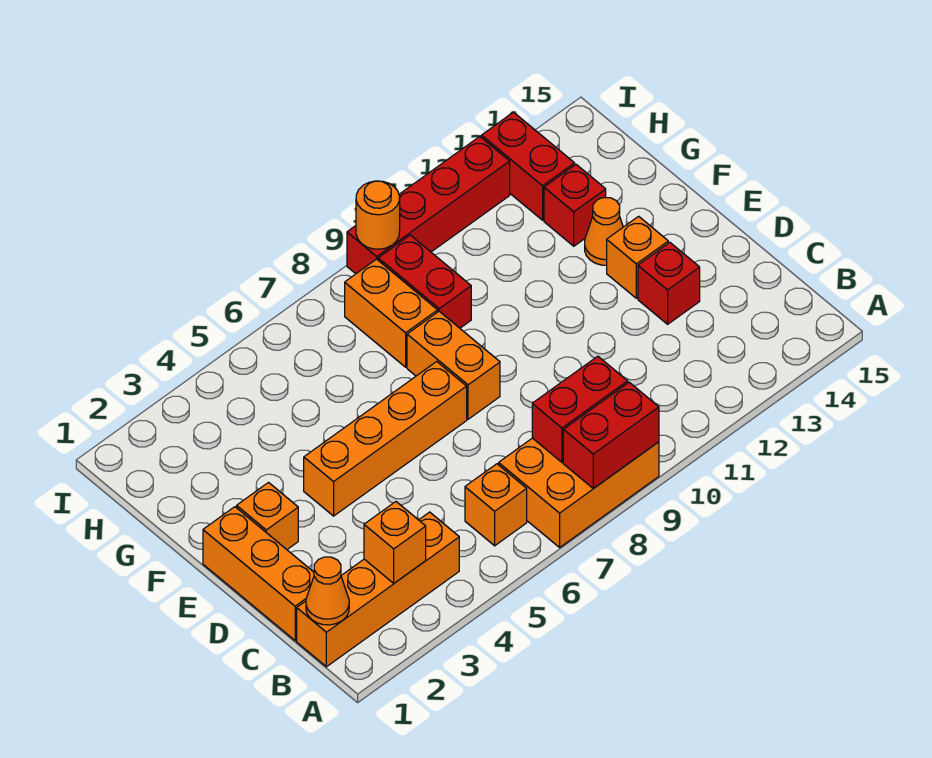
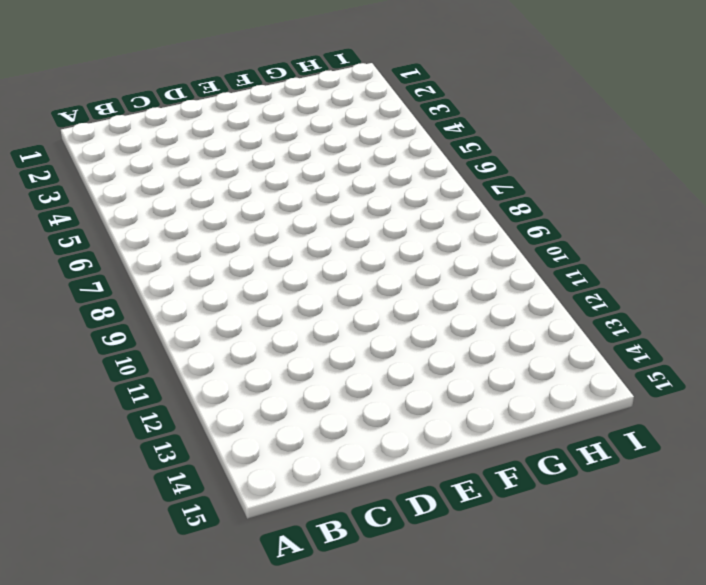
none -> orange brick A7:B9 level 1
none -> orange brick B1:B4 level 1
none -> orange brick B6 level 1

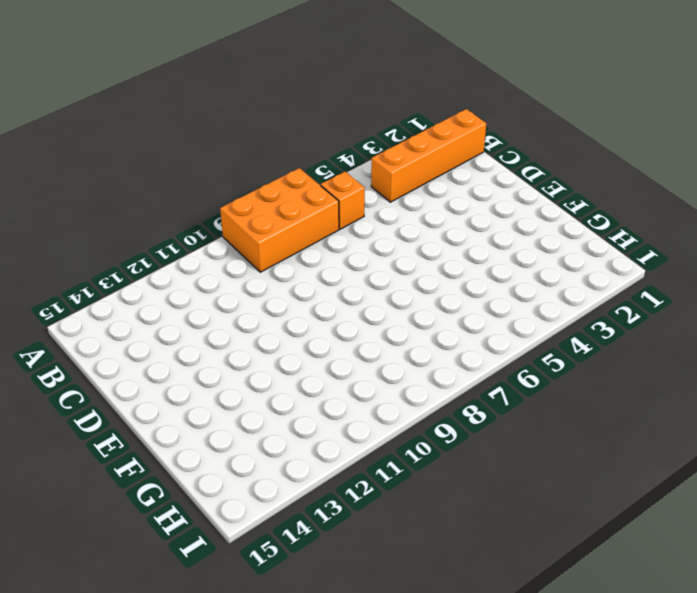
none -> orange brick C1:E1 level 1
none -> red brick D13 level 1
none -> orange brick E2 level 1

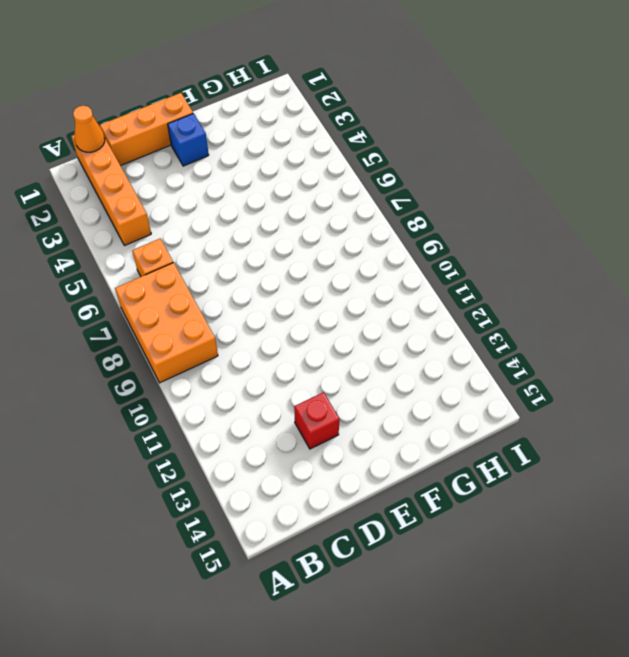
blue brick E2 level 1 -> orange brick E2 level 1
none -> orange brick E4:E7 level 1
none -> orange brick E8:F8 level 1
none -> orange brick E13 level 1

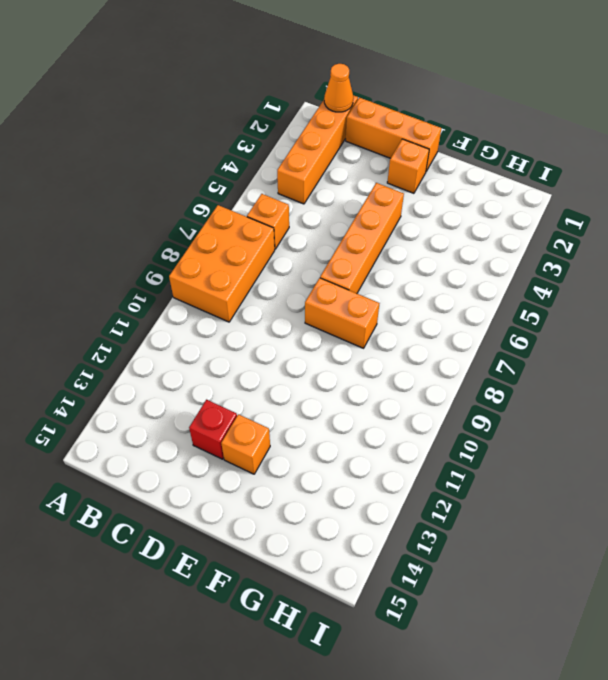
none -> orange cone F13 level 1
none -> orange brick G8:H8 level 1
none -> red brick G9:H9 level 1

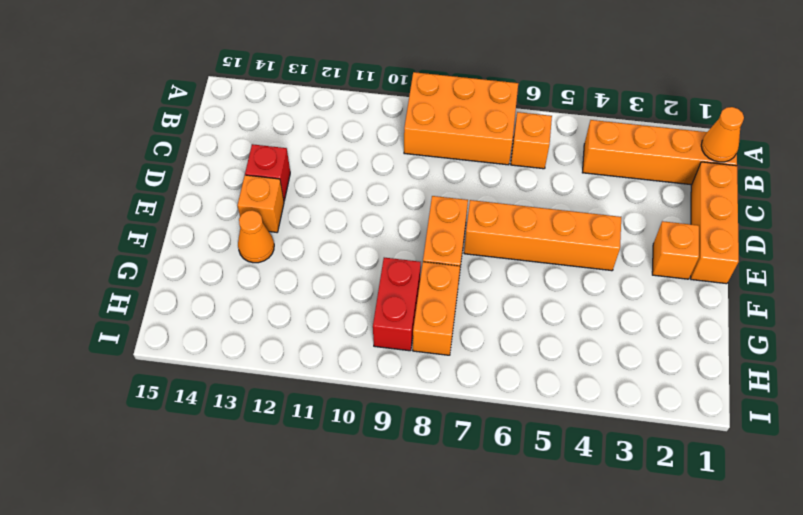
none -> red brick G13 level 1
none -> red brick H13:I13 level 1
none -> red brick I9:I12 level 1

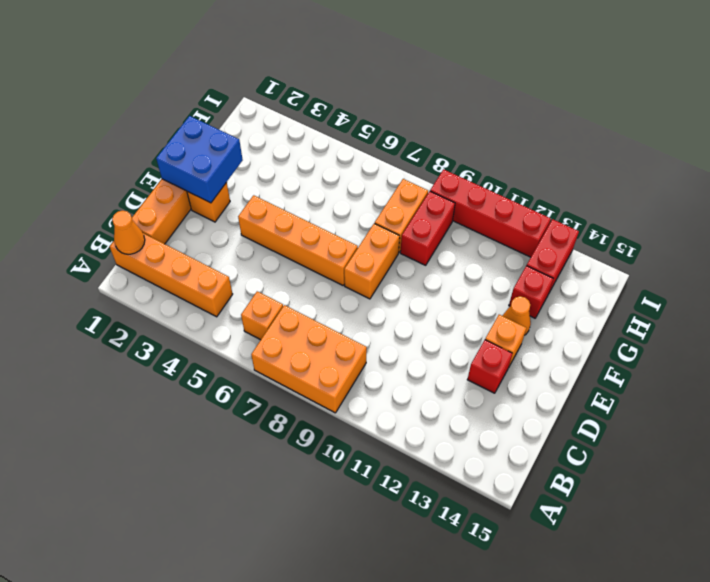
blue brick E1:F2 level 2 -> none
none -> red brick A8:A9 level 2
none -> orange brick B3 level 2
none -> red brick B8:B9 level 2

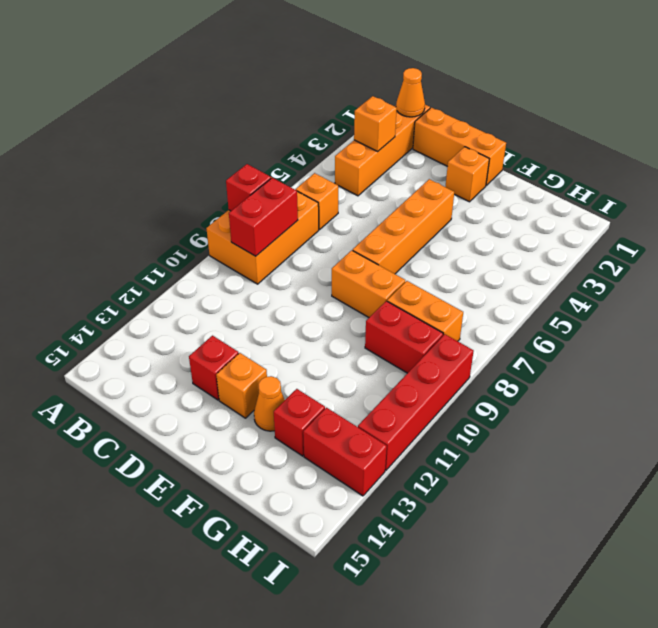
red brick A8 level 2 -> red brick A8:A9 level 2
none -> orange round brick I9 level 2

